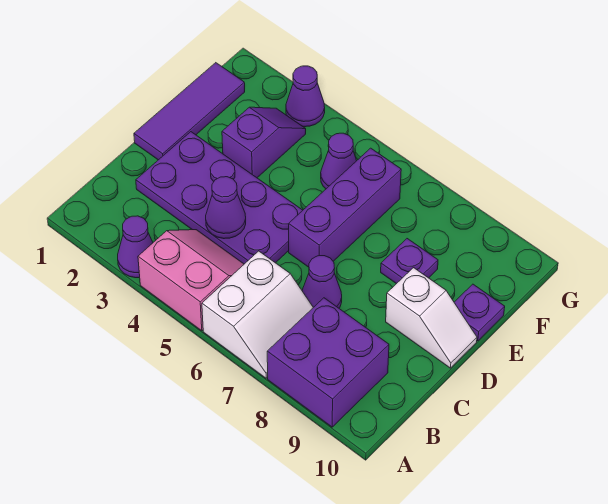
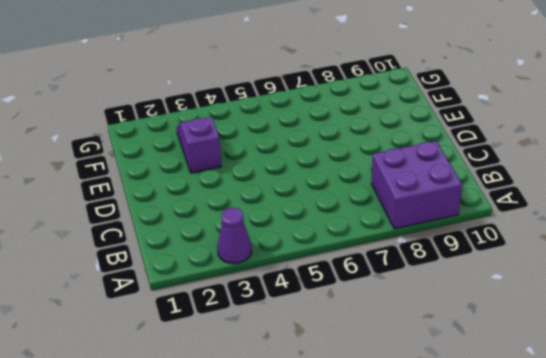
none -> pink slope A4:B5 level 1 top A
none -> white slope A6:B7 level 1 top 6
none -> purple plate C2:D5 level 1

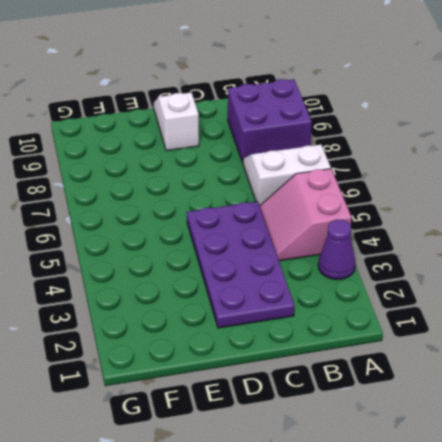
none -> purple cone C7 level 1
none -> purple tile D1:F1 level 1
none -> purple brick D6:F6 level 1

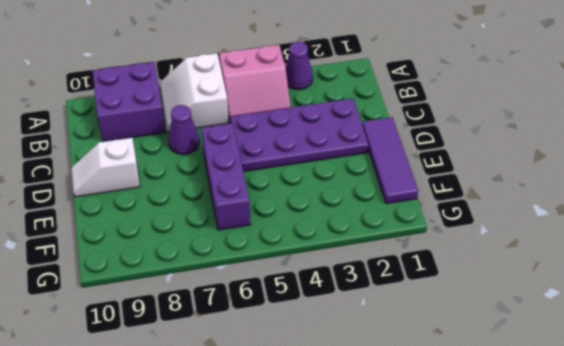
none -> purple slope E3:F3 level 1 top E
none -> purple plate E8 level 1
none -> purple plate E10 level 1

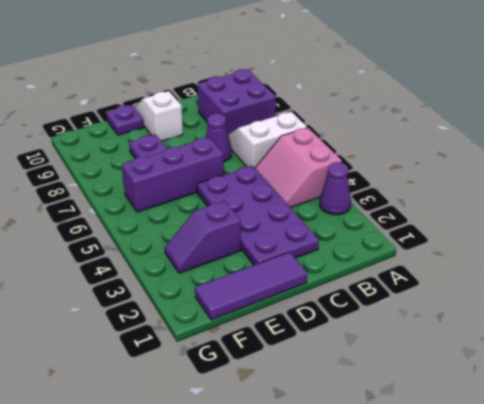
none -> purple cone F5 level 1
none -> purple cone G3 level 1
none -> purple cone C4 level 2

